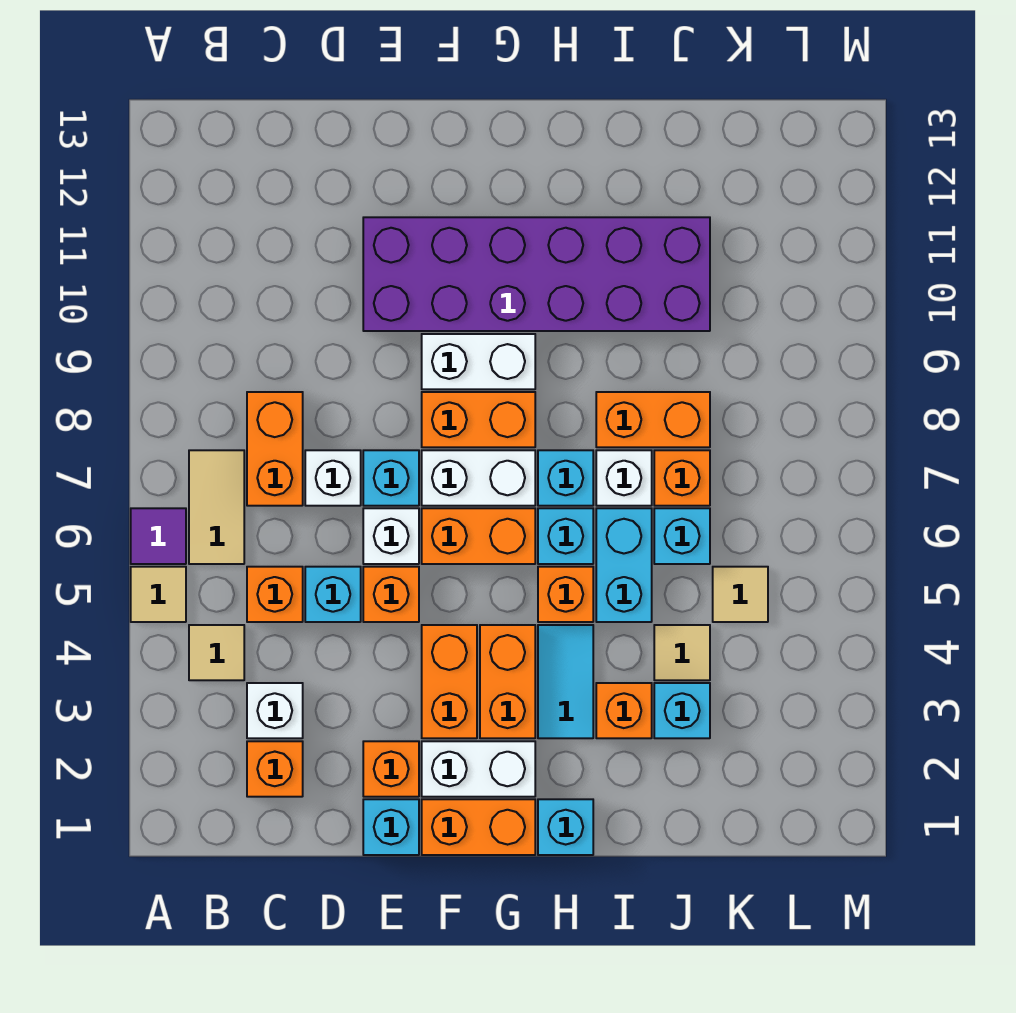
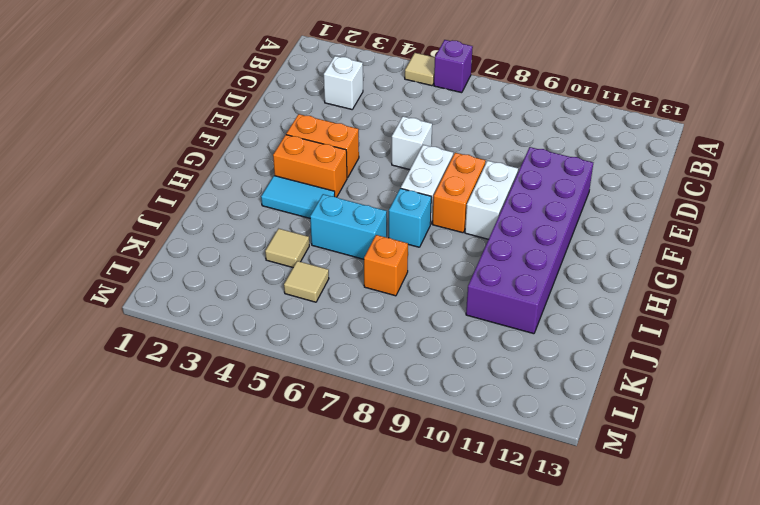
purple brick A6 level 1 -> purple tile A6 level 1
none -> tan tile B4 level 1
none -> tan tile B6:B7 level 1
none -> orange brick C2 level 1
none -> orange brick C5 level 1

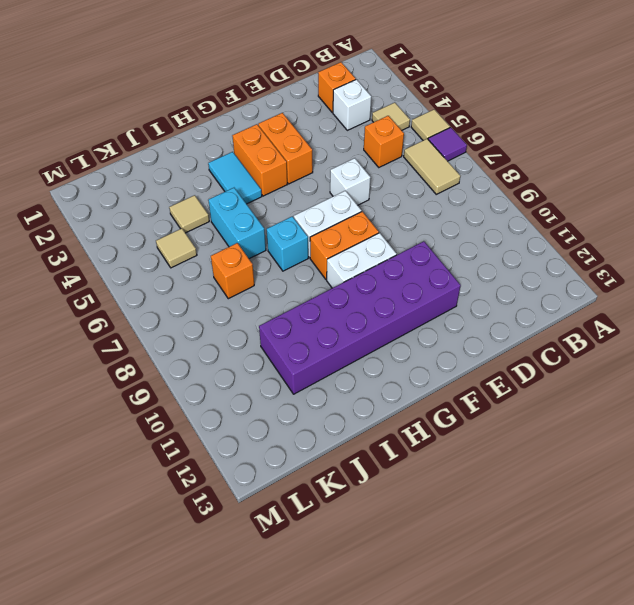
none -> orange brick C7:C8 level 1
none -> cyan brick D5 level 1
none -> white brick D7 level 1
none -> cyan brick E1 level 1

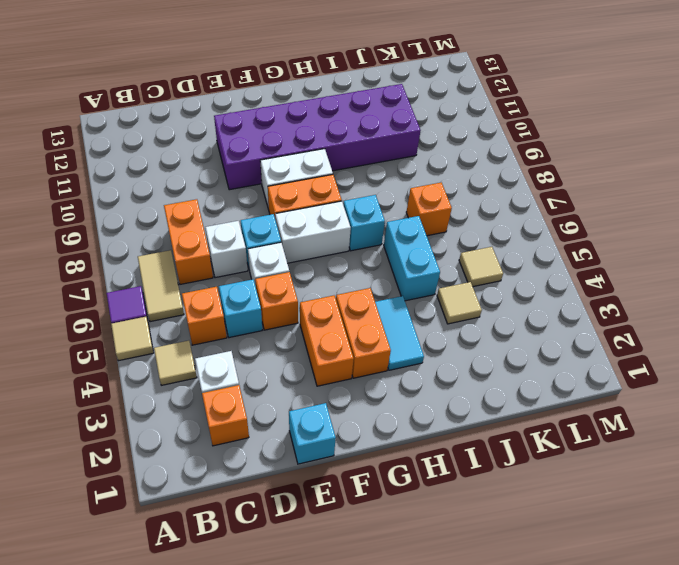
none -> orange brick E2 level 1
none -> orange brick F1:G1 level 1
none -> white brick F2:G2 level 1
none -> orange brick F6:G6 level 1

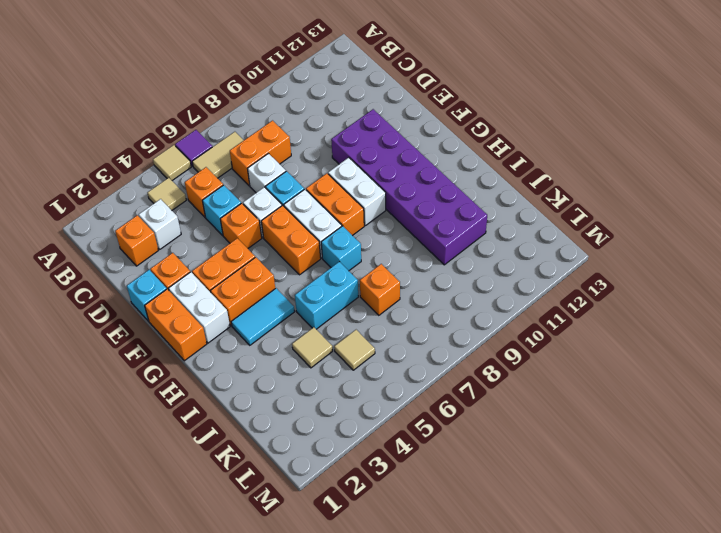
none -> cyan brick H1 level 1
none -> orange brick H5 level 1
none -> cyan brick H6 level 1
none -> orange brick I3 level 1

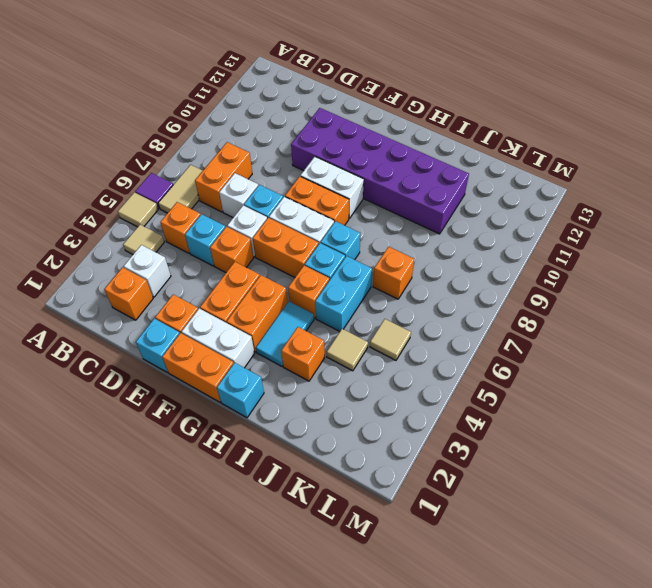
none -> white brick I7 level 1
none -> orange brick I8:J8 level 1
none -> cyan brick J3 level 1
none -> cyan brick J6 level 1

